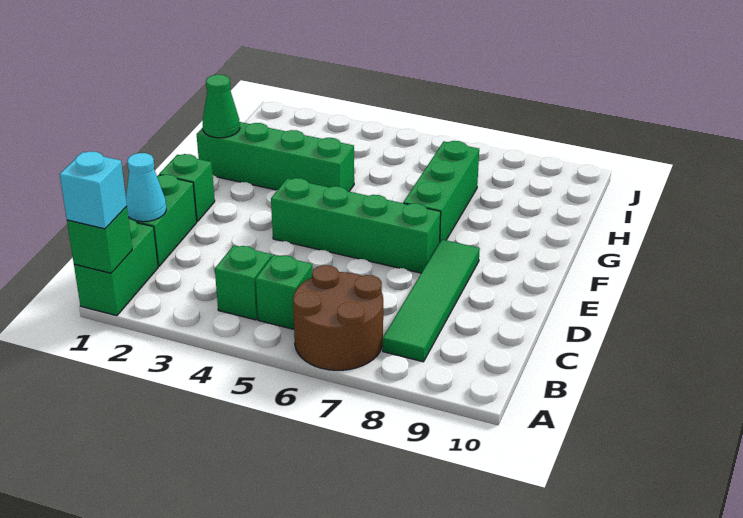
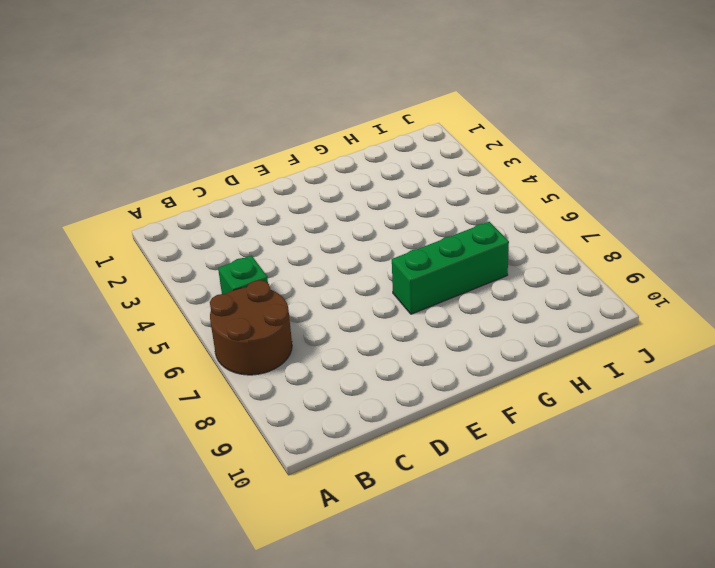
none -> green brick A1:B1 level 1
none -> green brick B4 level 1
none -> green tile B8:E8 level 1

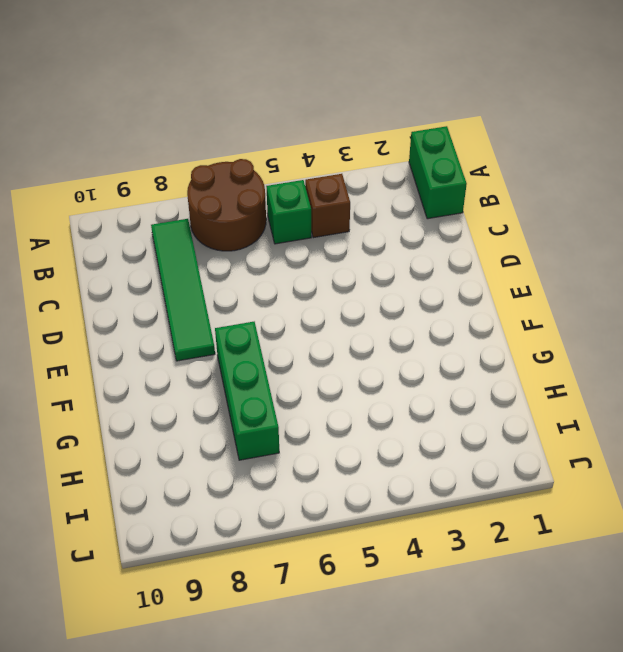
brown brick B4 level 1 -> green brick B4 level 1
none -> green brick C1:D1 level 1
none -> green brick E1 level 1
none -> green brick E4:E7 level 1

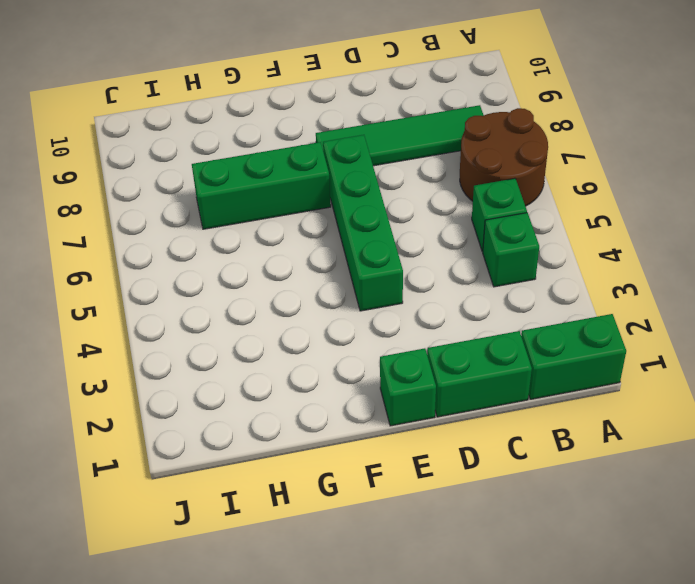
none -> green brick G1:G4 level 1
none -> green brick A1 level 2
none -> cyan cone C1 level 2

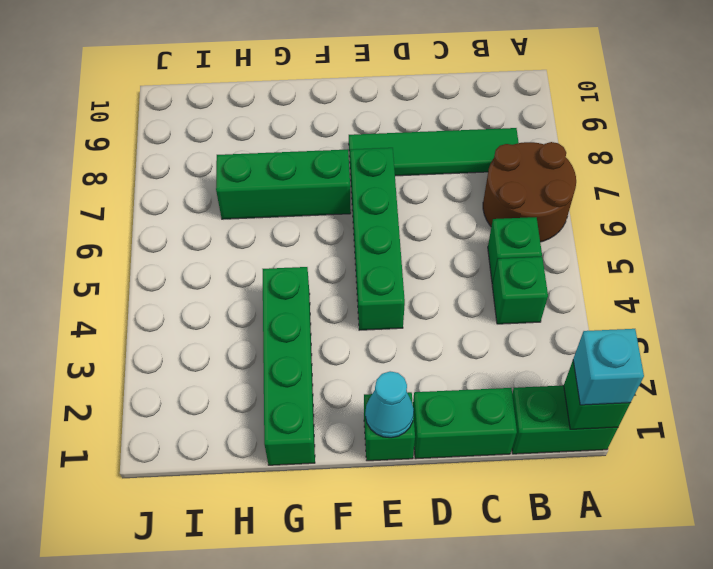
cyan cone E1 level 2 -> cyan cone C1 level 2
none -> green cone G1 level 2

